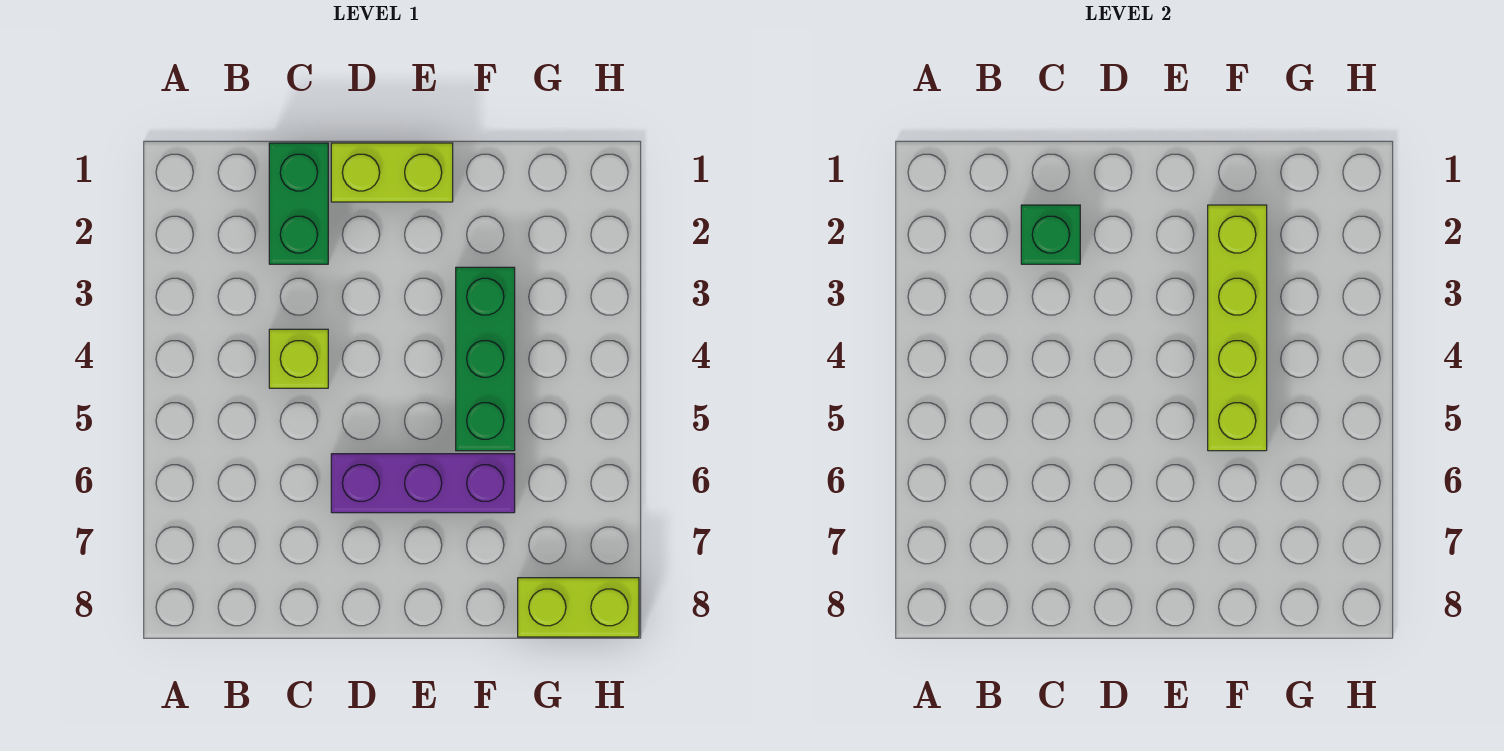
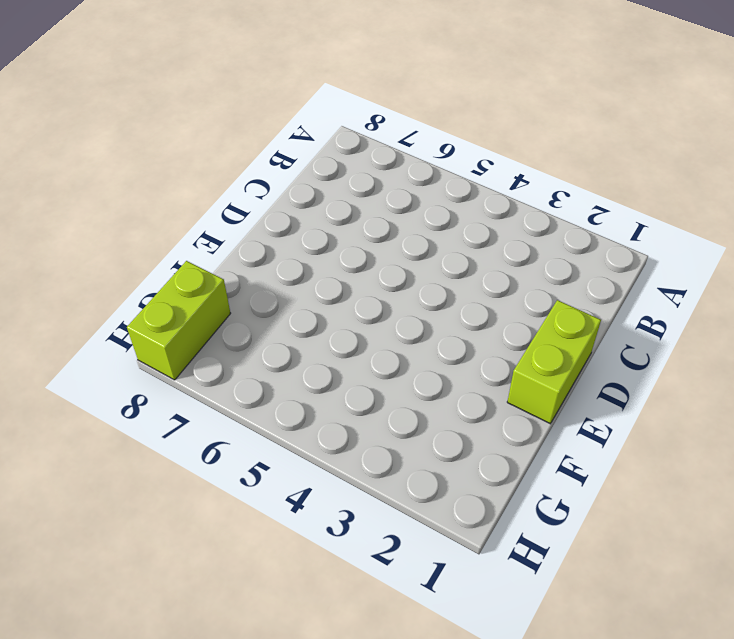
none -> green brick C1:C2 level 1
none -> lime brick C4 level 1

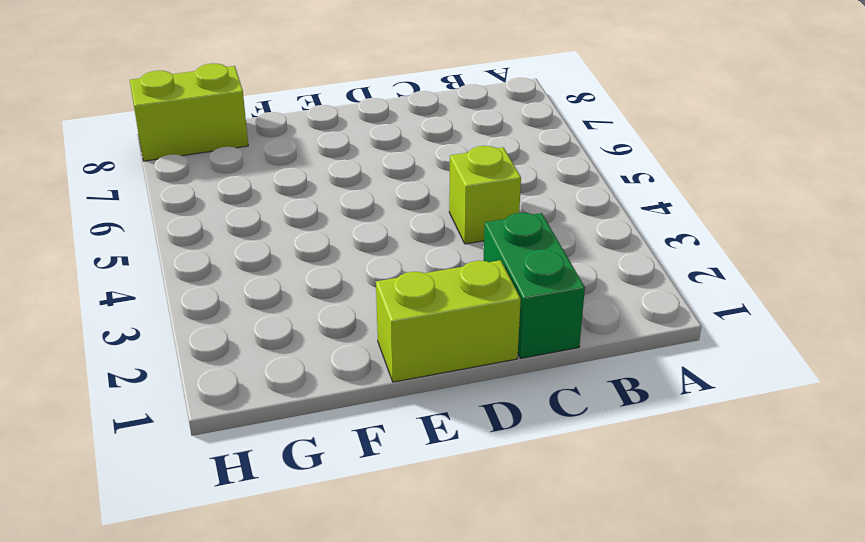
none -> purple brick D6:F6 level 1
none -> green brick F3:F5 level 1

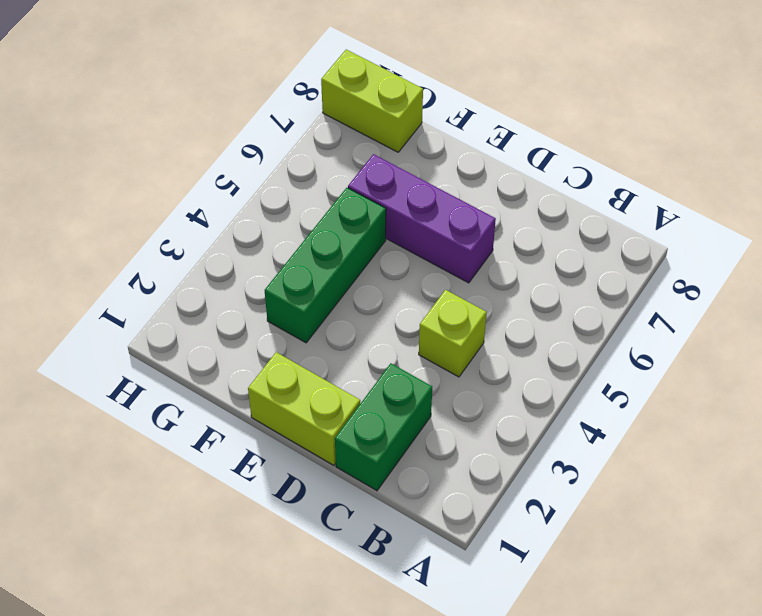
none -> green brick C2 level 2
none -> lime brick F2:F5 level 2

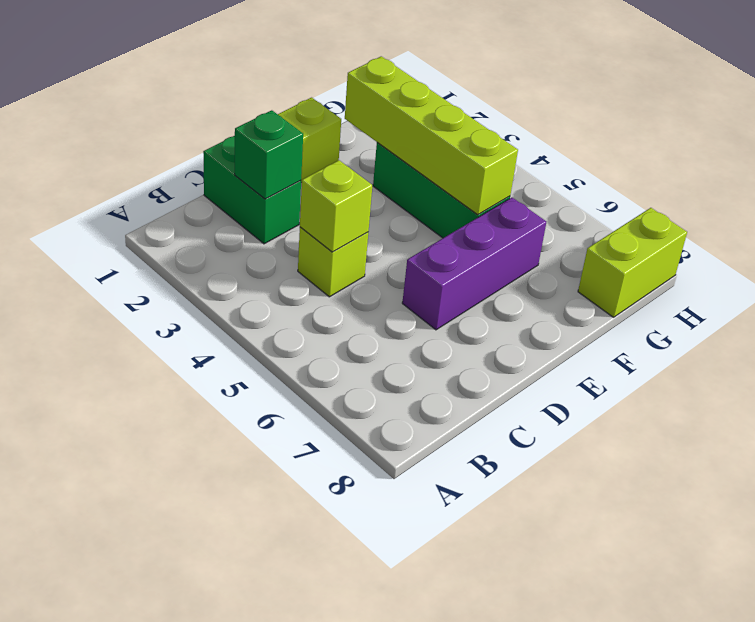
lime brick C4 level 2 -> none

